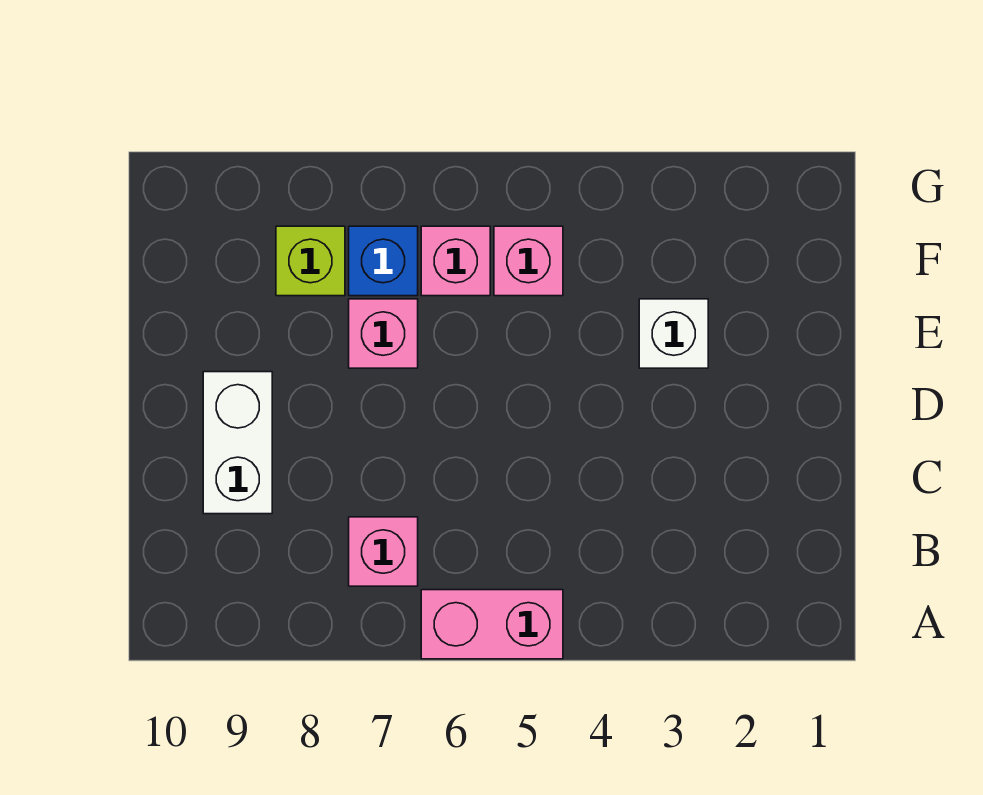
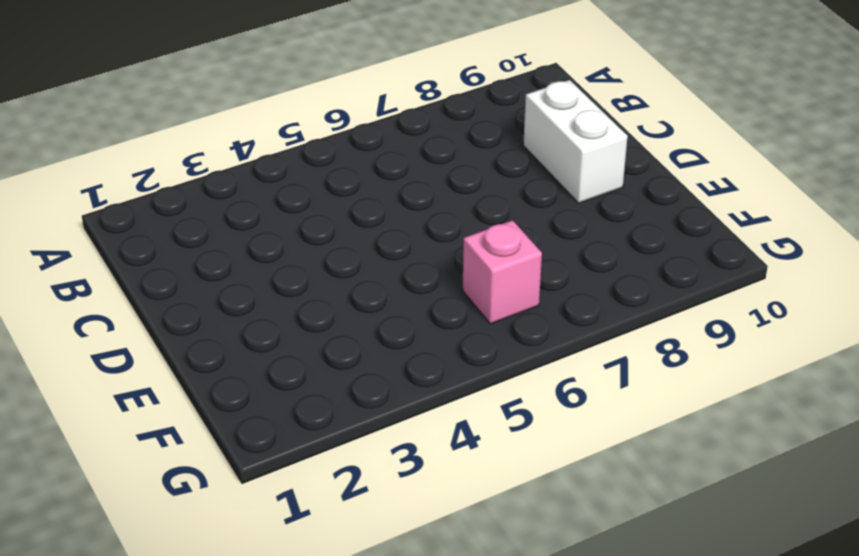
none -> pink brick A5:A6 level 1
none -> pink brick B7 level 1

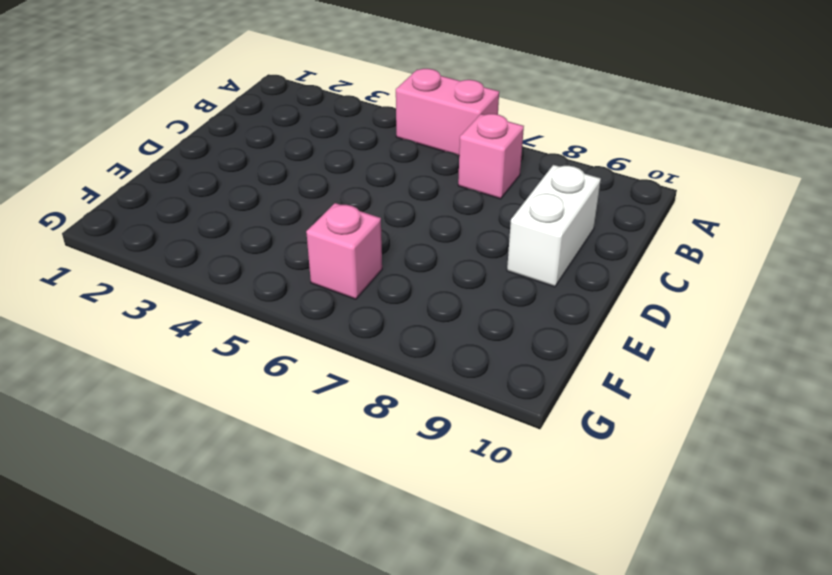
none -> white brick E3 level 1
none -> pink brick E7 level 1

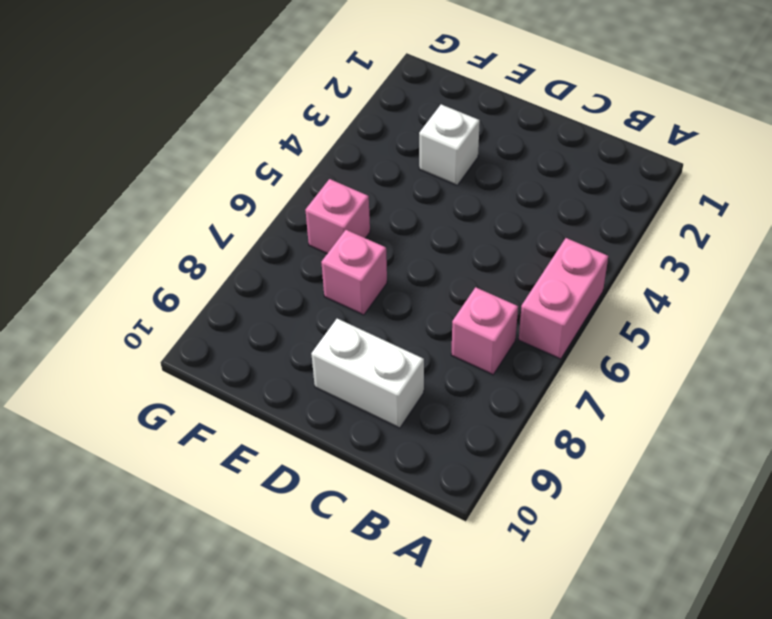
none -> pink brick F5 level 1
none -> blue brick F7 level 1

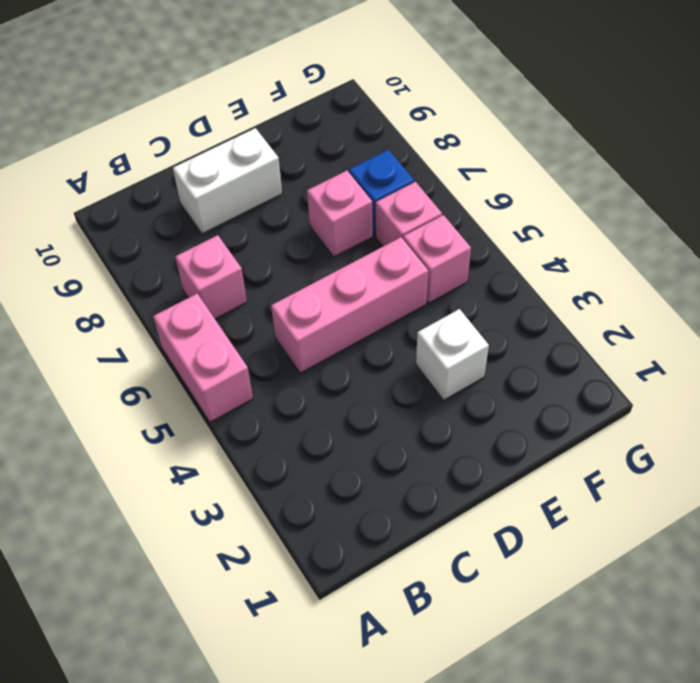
pink brick C5:E5 level 1 -> none
none -> lime brick F8 level 1

